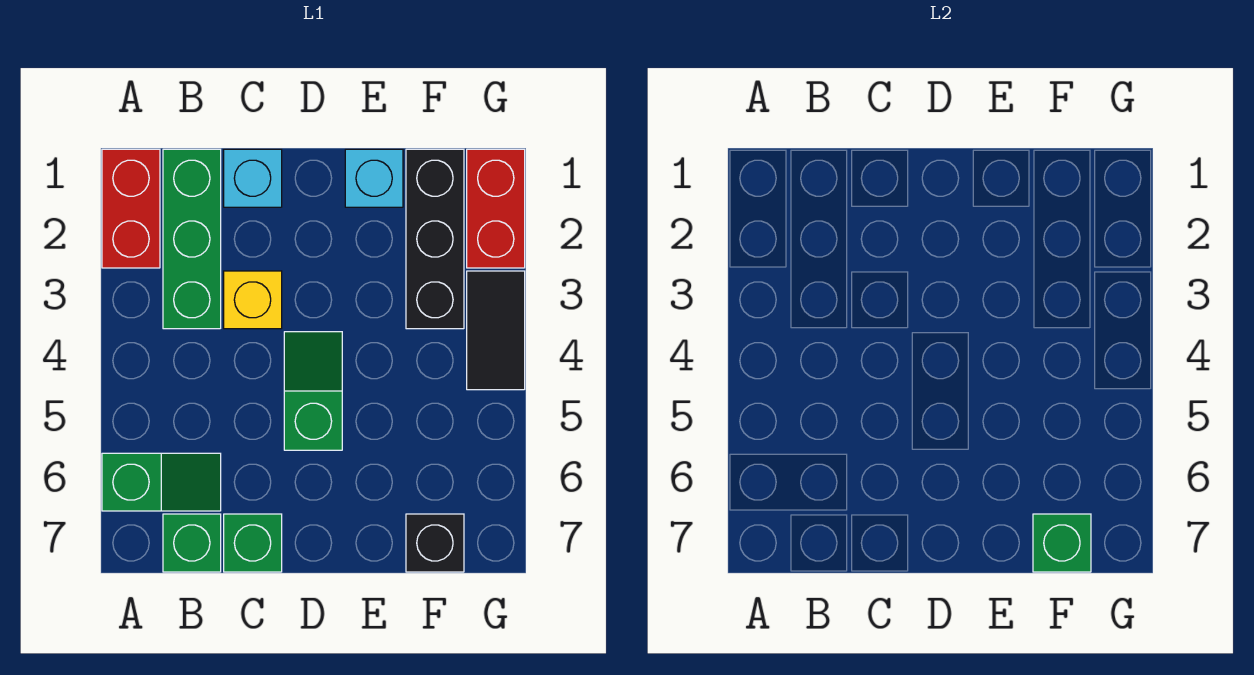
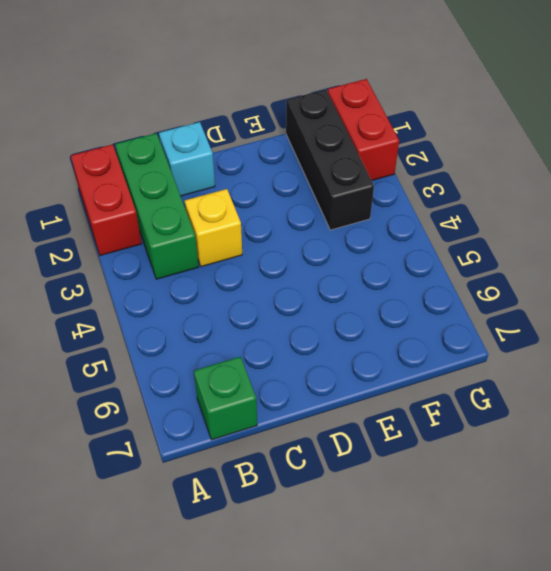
none -> green slope A6:B6 level 1 top A
none -> green brick C7 level 1
none -> green slope D4:D5 level 1 top 5

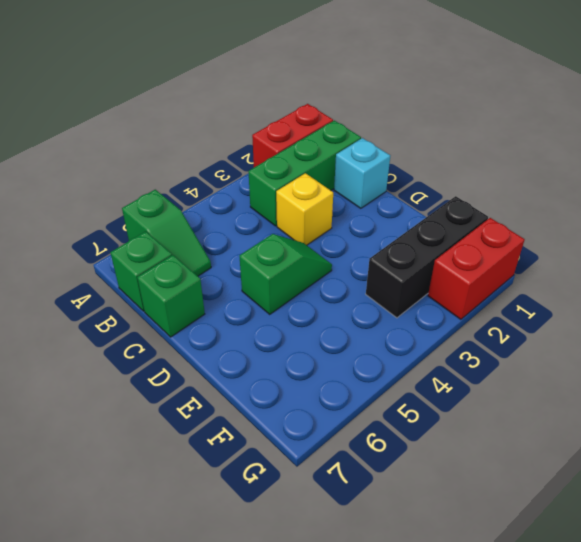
none -> cyan brick E1 level 1
none -> black brick F7 level 1
none -> black tile G3:G4 level 1

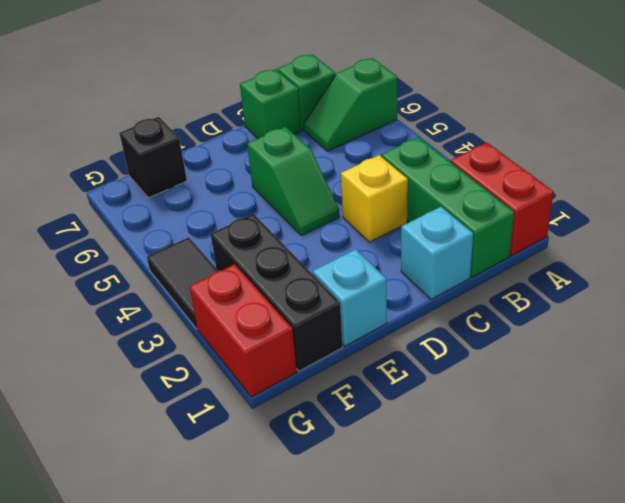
none -> green brick F7 level 2

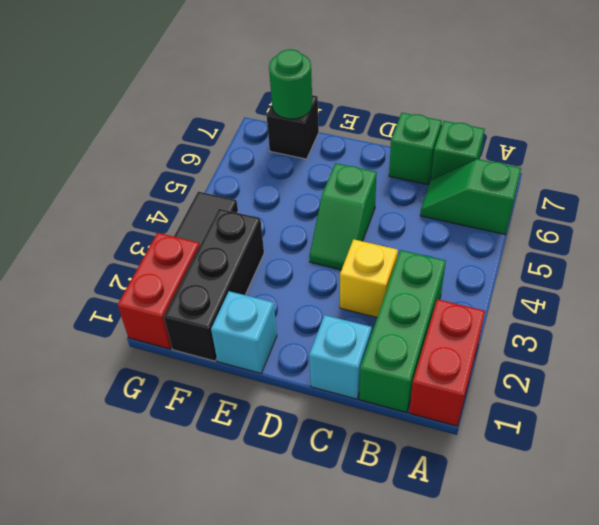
green round brick F7 level 2 -> green brick F7 level 2

